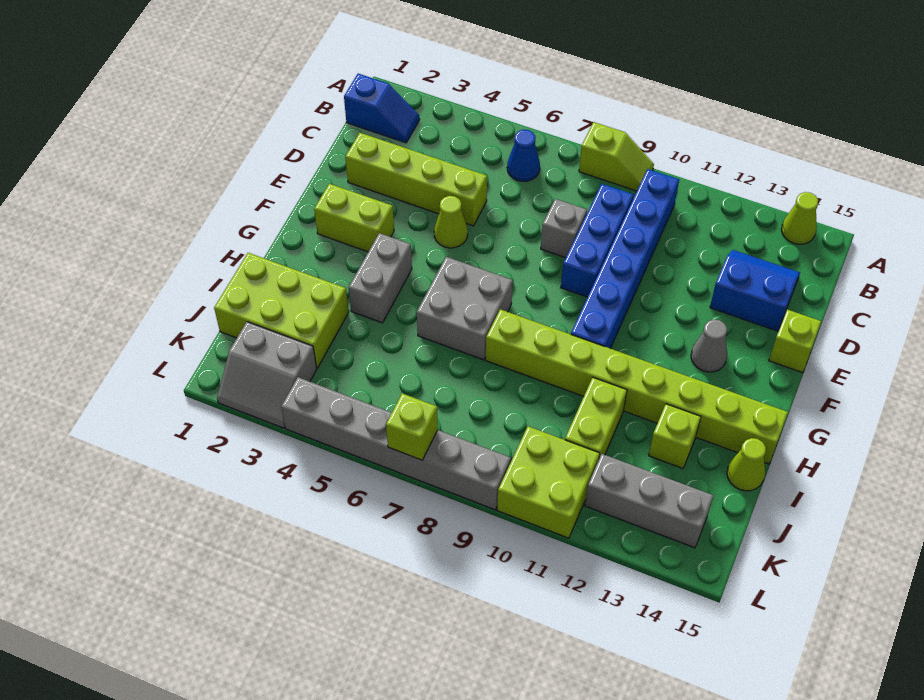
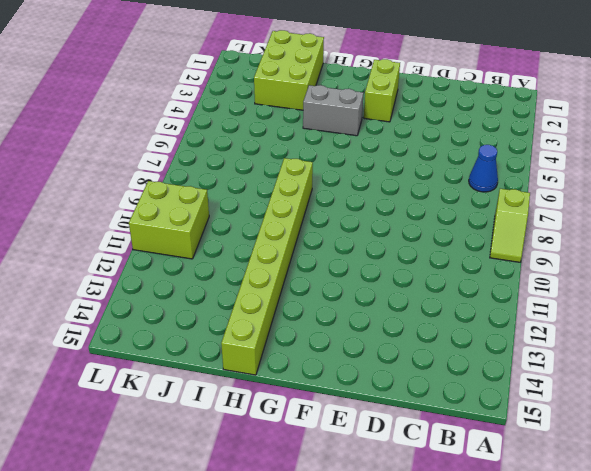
none -> lime cone A14 level 1
none -> blue slope B1:B2 level 1 top 1
none -> blue brick B10:G10 level 1

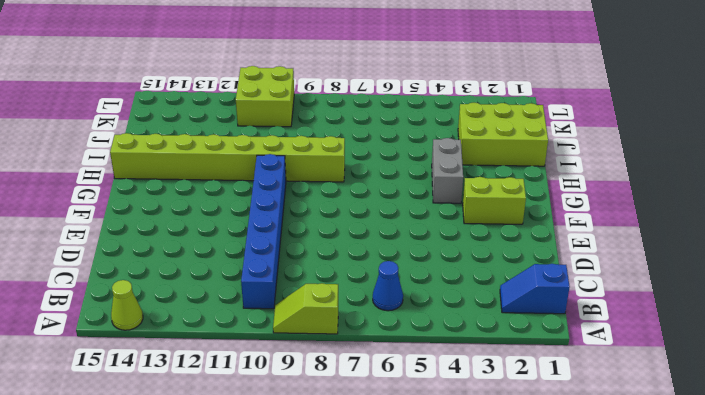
none -> blue brick C9:E9 level 1
none -> blue slope C13:D14 level 1 top D
none -> lime brick D2:D5 level 1

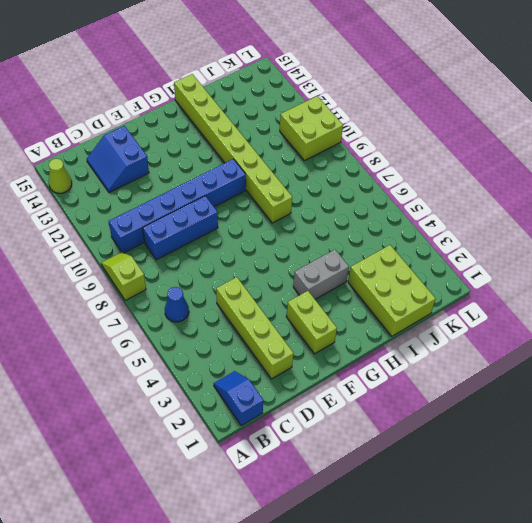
none -> grey brick D8 level 1
none -> lime cone E5 level 1
none -> lime brick E15 level 1

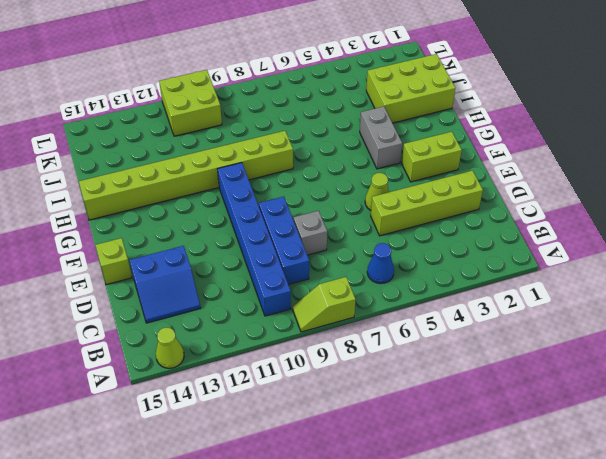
none -> blue slope B1:B2 level 1 top 1
none -> grey cone F13 level 1
none -> grey brick G6:H7 level 1

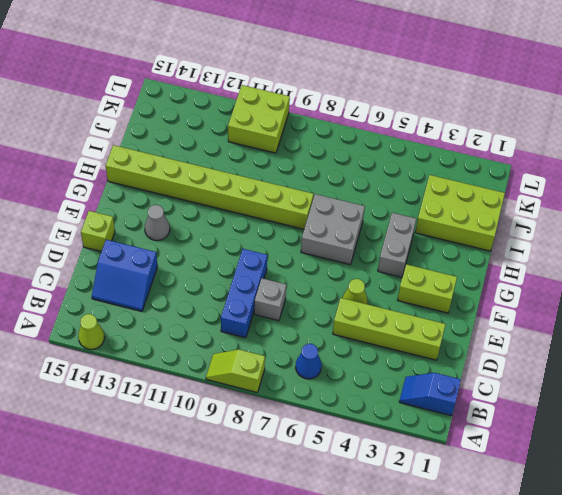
none -> blue brick B10:G10 level 1
none -> lime brick I11:J11 level 1
none -> lime brick I13 level 1

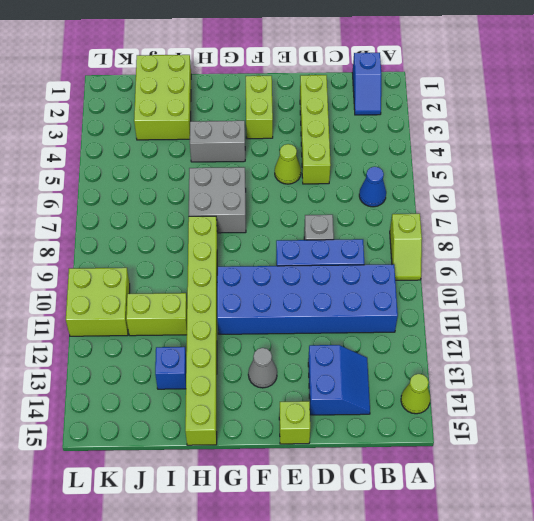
blue brick B10:G11 level 1 -> blue brick B10:G10 level 1
blue brick I13 level 1 -> lime brick I13 level 1
none -> lime cone I15 level 1
none -> grey slope K2:L3 level 1 top K
none -> grey brick K12:K14 level 1

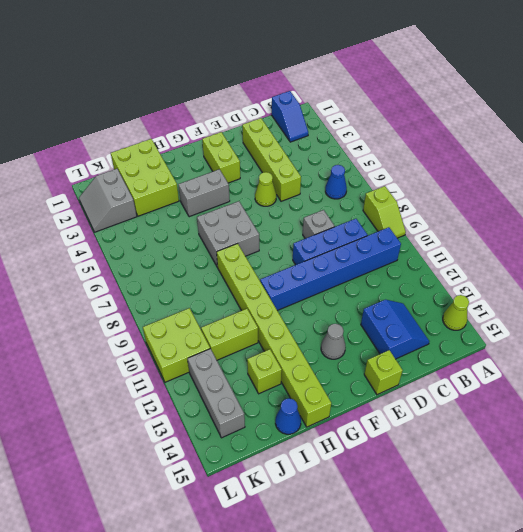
blue cone I15 level 1 -> lime cone I15 level 1
none -> grey brick L4:L9 level 1
none -> lime brick L7 level 2

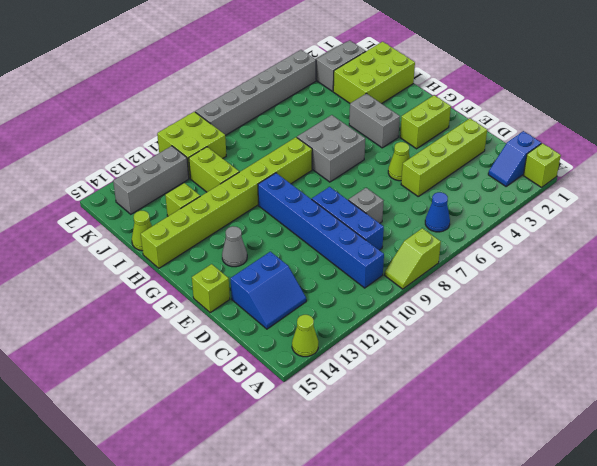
lime brick A1 level 1 -> lime brick L7 level 2

